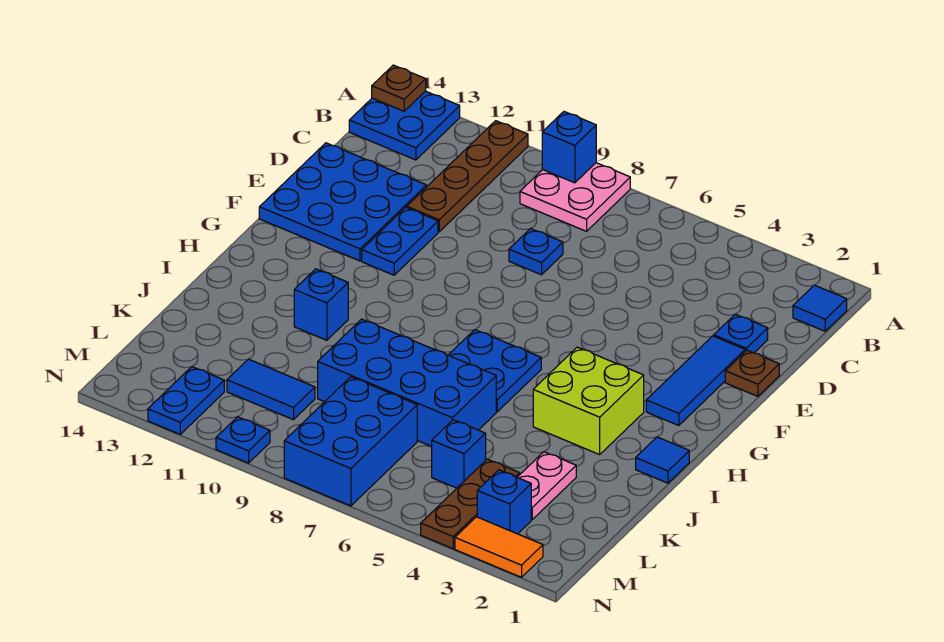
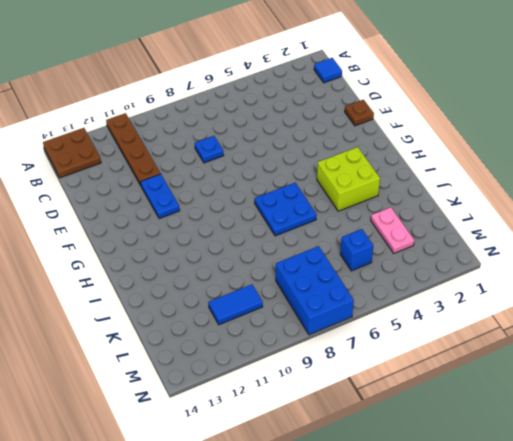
brown plate A13:B14 level 1 -> blue plate A13:B14 level 1
none -> pink plate A8:B9 level 1
none -> blue plate D2 level 1
none -> blue plate D12:F14 level 1

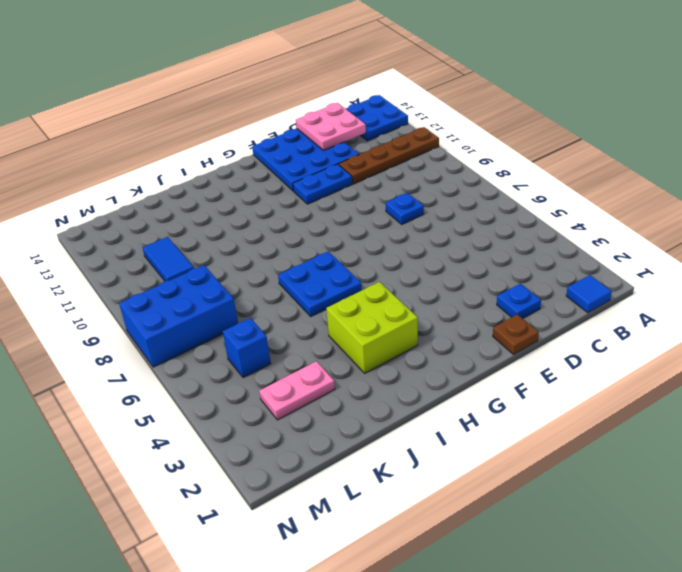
pink plate C13:D14 level 2 -> pink plate A8:B9 level 1
none -> blue tile E2:G2 level 1
none -> blue tile I1 level 1
none -> blue brick I11 level 1

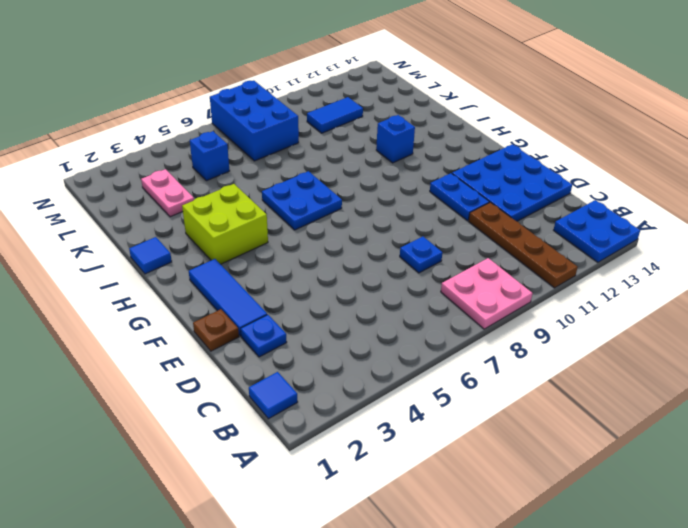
none -> blue brick J6:K9 level 1
none -> brown plate L4:N4 level 1
none -> blue brick M3 level 1

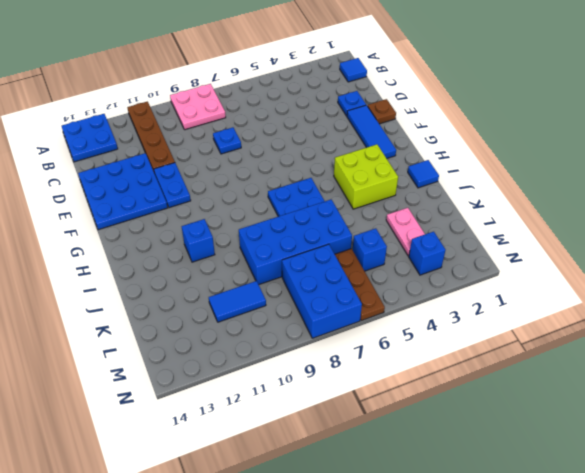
brown plate L6:N6 level 1 -> brown plate L4:N4 level 1
none -> blue plate M12:N12 level 1
none -> orange tile N2:N3 level 1
none -> blue plate N10 level 1

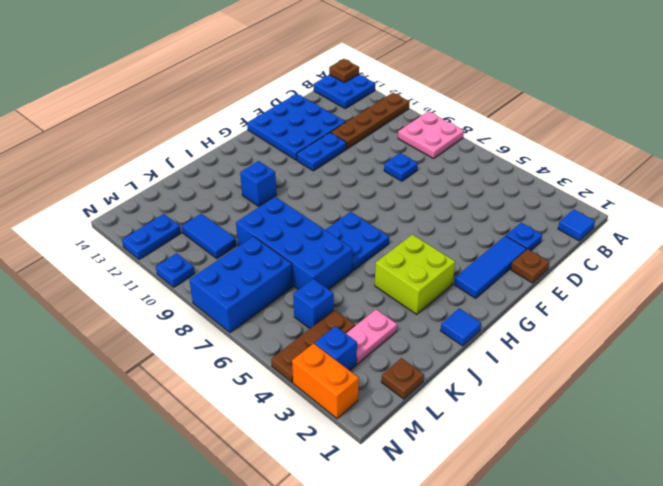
brown plate L1 level 1 -> none
orange brick N2:N3 level 1 -> orange tile N2:N3 level 1
none -> blue brick A9 level 2

